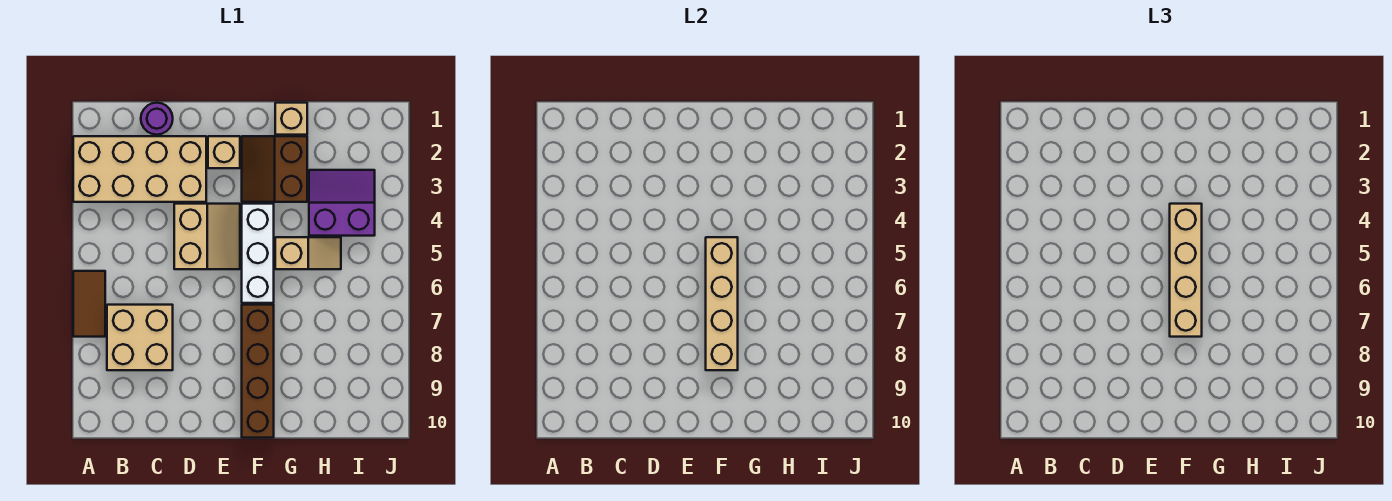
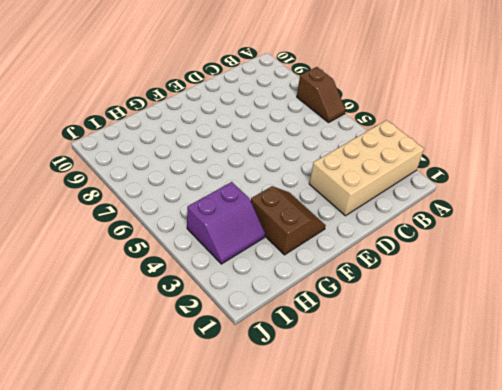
brown slope A6:A7 level 1 top 7 -> brown tile A6:A7 level 1
none -> tan brick B7:C8 level 1
none -> purple round brick C1 level 1
none -> tan slope D4:E5 level 1 top D

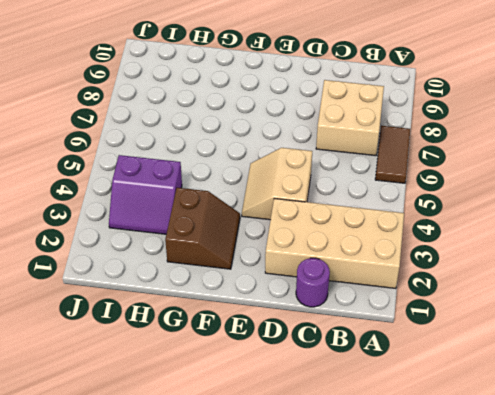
none -> tan brick E2 level 1
none -> white brick F4:F6 level 1
none -> brown brick F7:F10 level 1

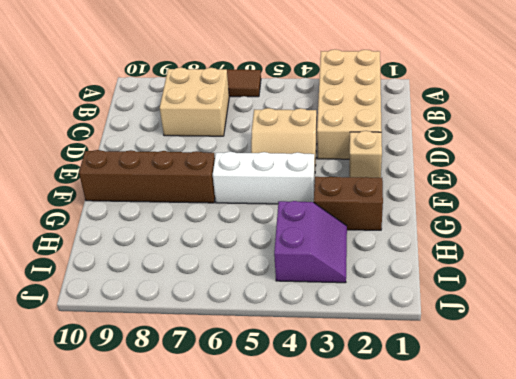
none -> purple round brick C1 level 1
none -> tan brick G1 level 1
none -> tan slope G5:H5 level 1 top G

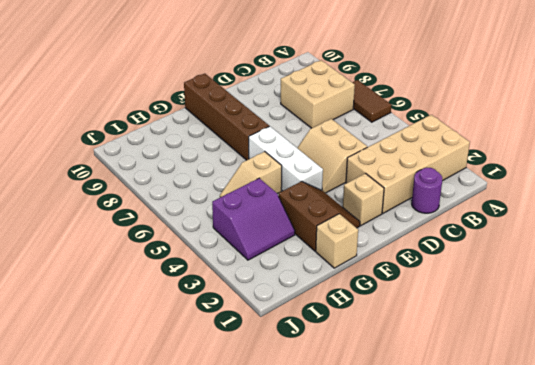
none -> tan brick F5:F8 level 2
none -> tan brick F4:F7 level 3

